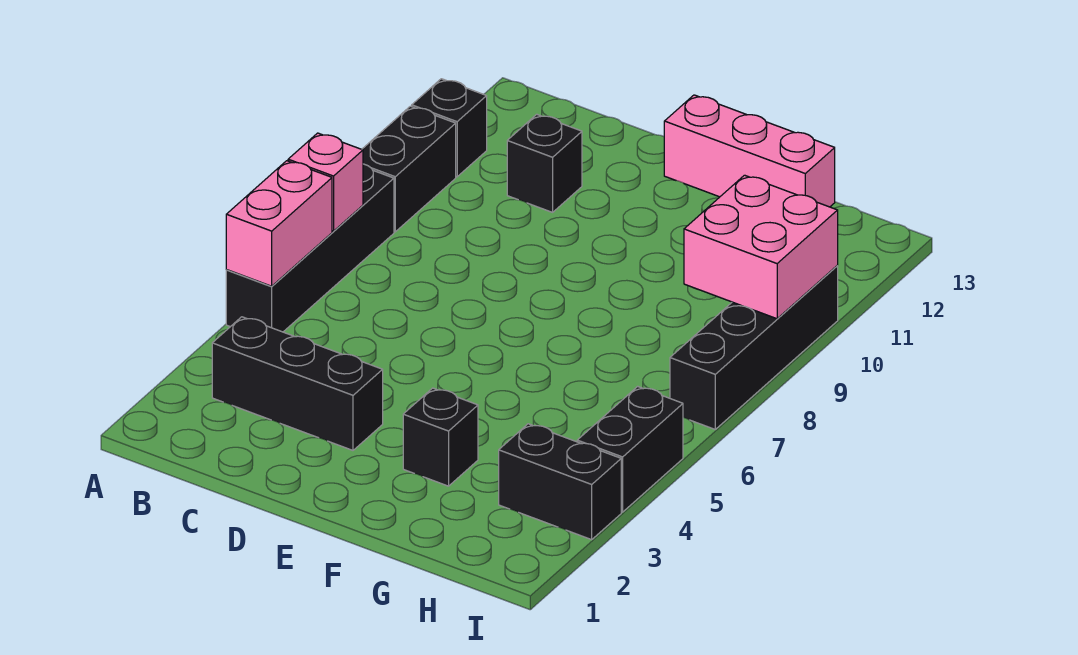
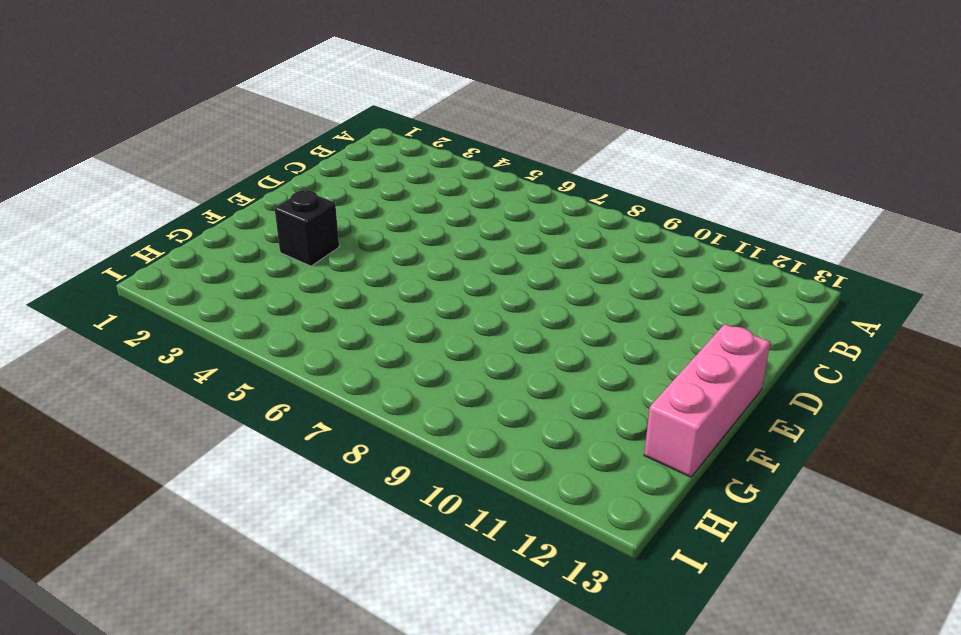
none -> black brick A5:A8 level 1
none -> black brick A9:A10 level 1
none -> black brick A11 level 1

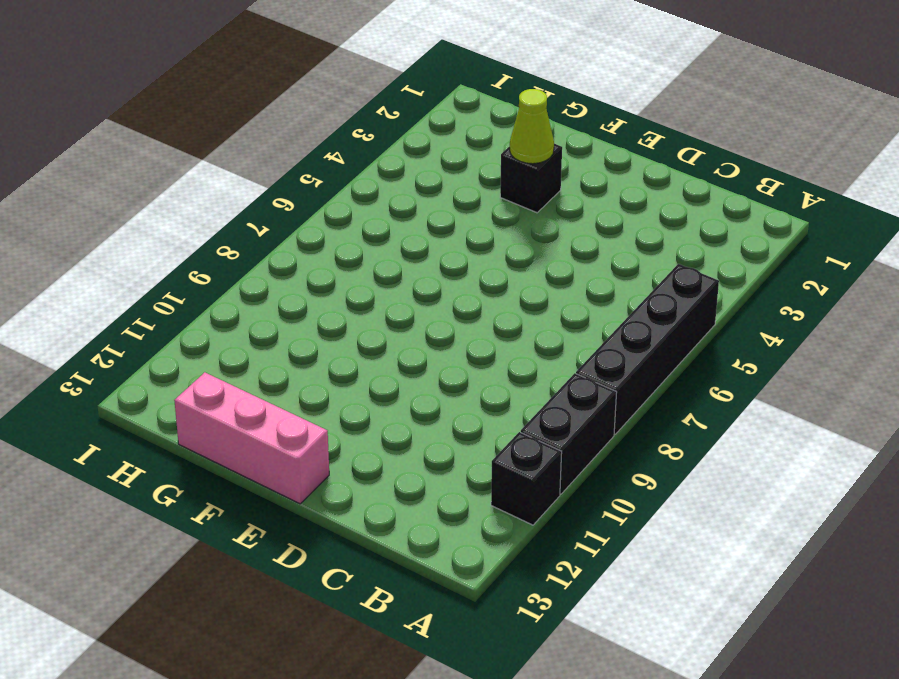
lime cone F3 level 2 -> none
none -> black brick B3:D3 level 1
none -> black brick C11 level 1
none -> black brick H3:I3 level 1

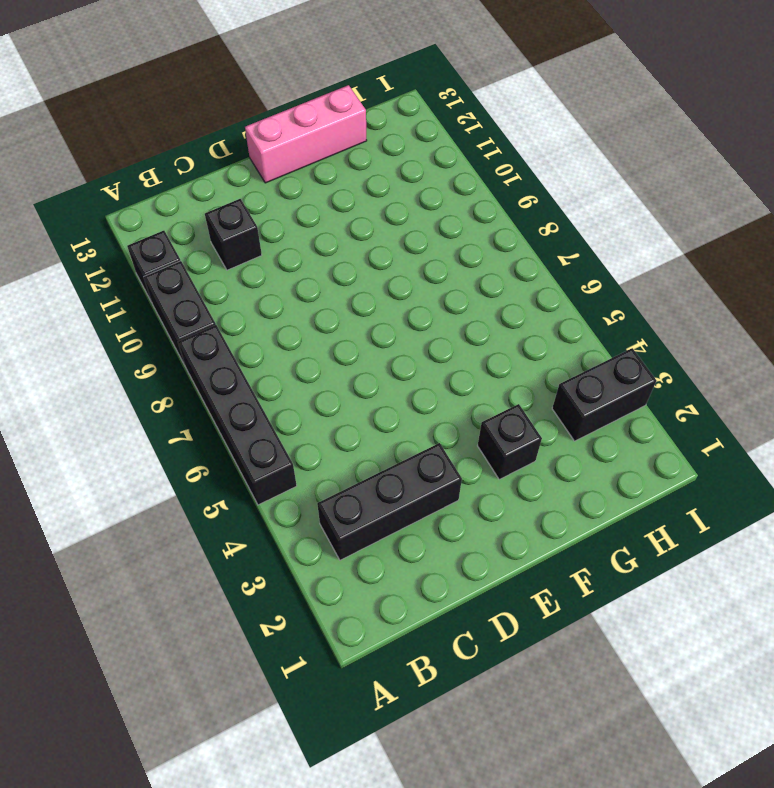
none -> black brick I4:I5 level 1
none -> black brick I7:I10 level 1
none -> pink brick A5:A6 level 2

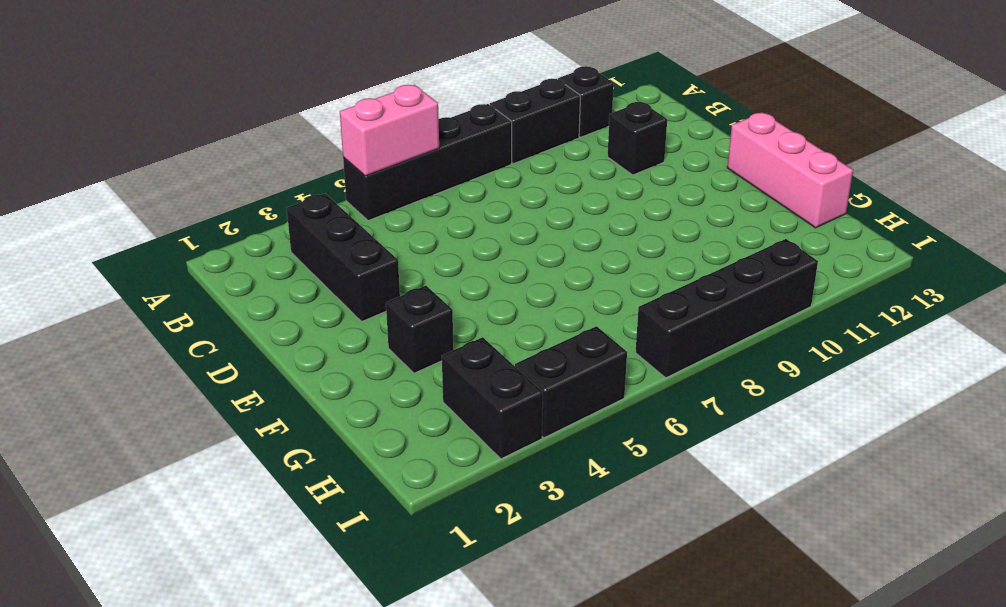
none -> pink brick A7 level 2
none -> pink brick H9:I10 level 2

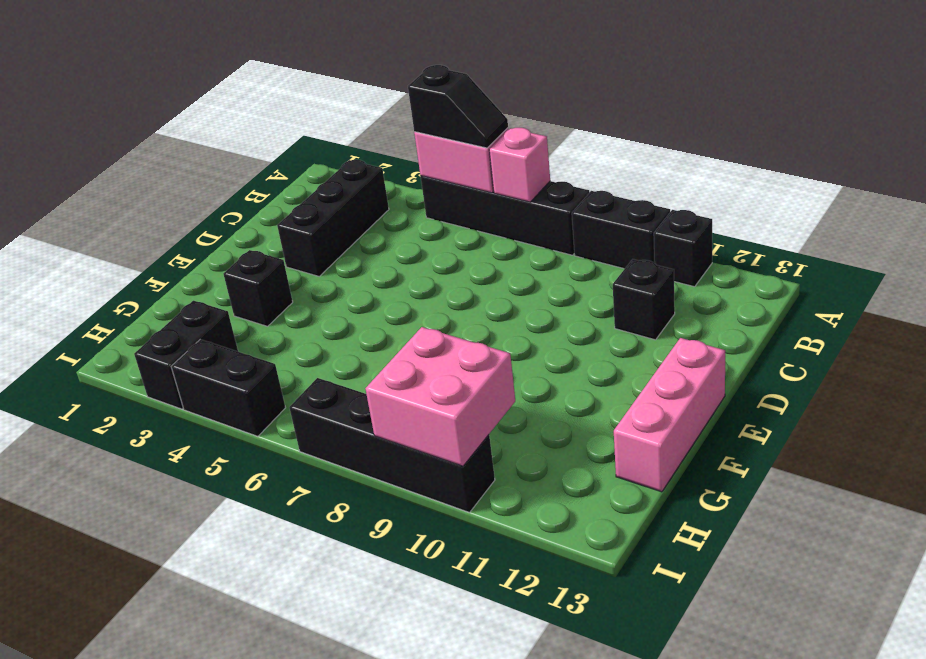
black slope A5:A6 level 3 top 5 -> none

